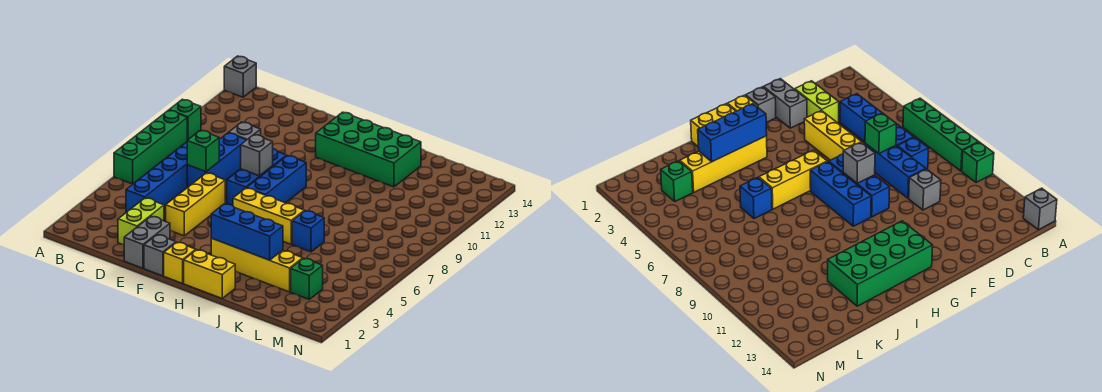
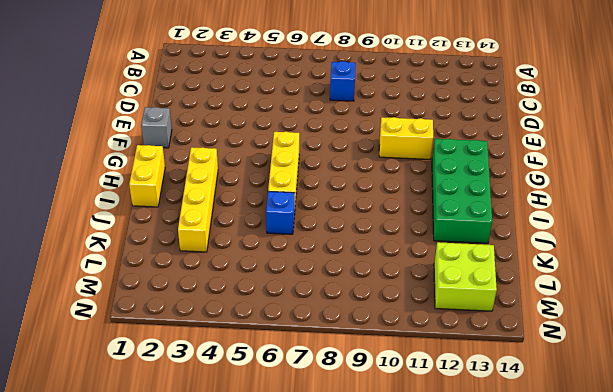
yellow brick F10:F11 level 1 -> none
lime brick L12:M13 level 1 -> none
none -> green brick A6:A9 level 1
none -> green brick A10 level 1
none -> grey brick A14 level 1

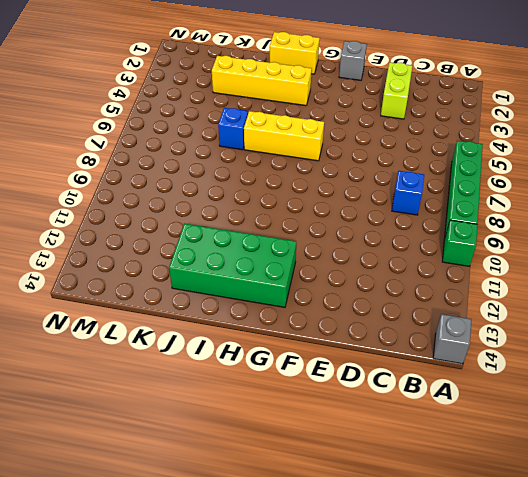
none -> blue brick C4:C7 level 1
none -> blue brick D7:D9 level 1
none -> grey brick D10 level 1

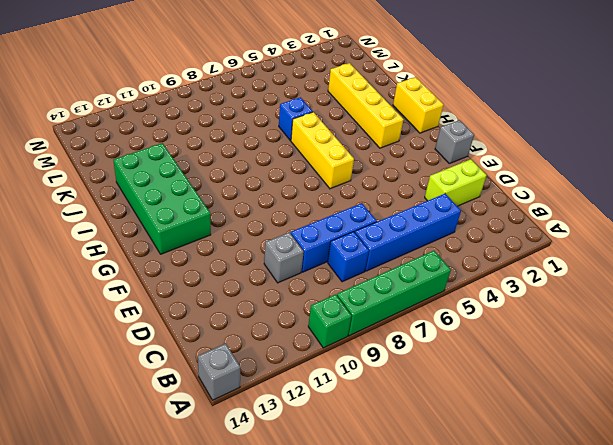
none -> grey brick E1:E2 level 1
none -> yellow brick E4:E6 level 1
none -> blue brick F7:F9 level 1

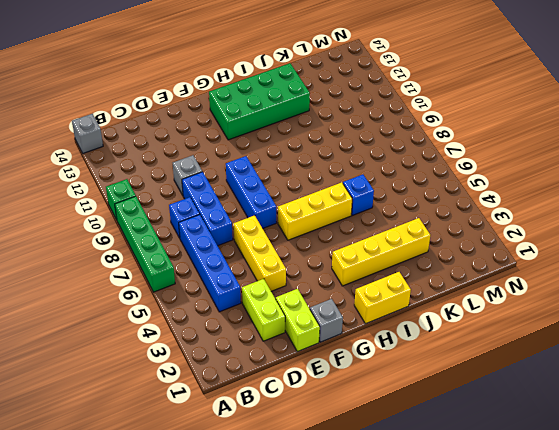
lime brick E1:E2 level 1 -> grey brick E1:E2 level 1
none -> yellow brick G1 level 1
none -> blue brick G7:G9 level 1
none -> green brick L3 level 1

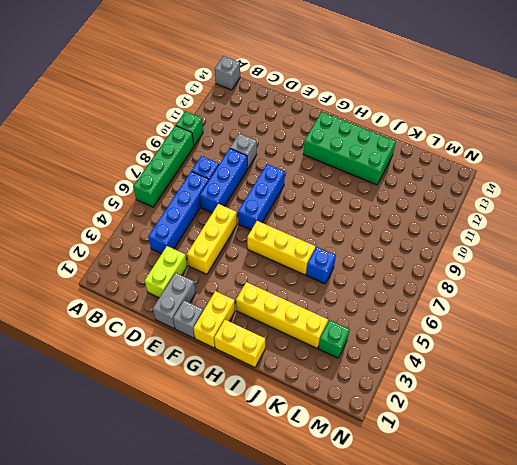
yellow brick G1:G2 level 1 -> yellow brick G1 level 1
none -> blue brick G7:G9 level 1
none -> green brick D7 level 2
none -> grey brick F8 level 2

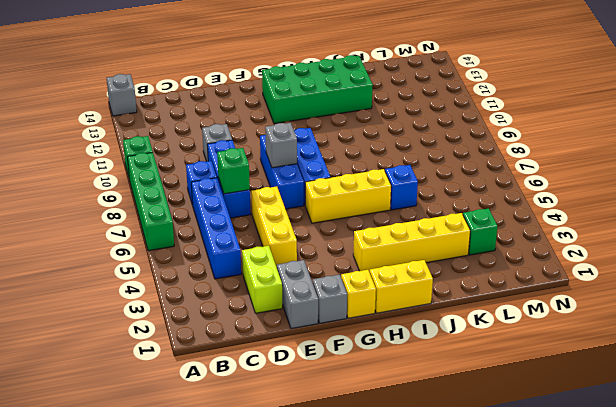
none -> blue brick H3:J3 level 2

